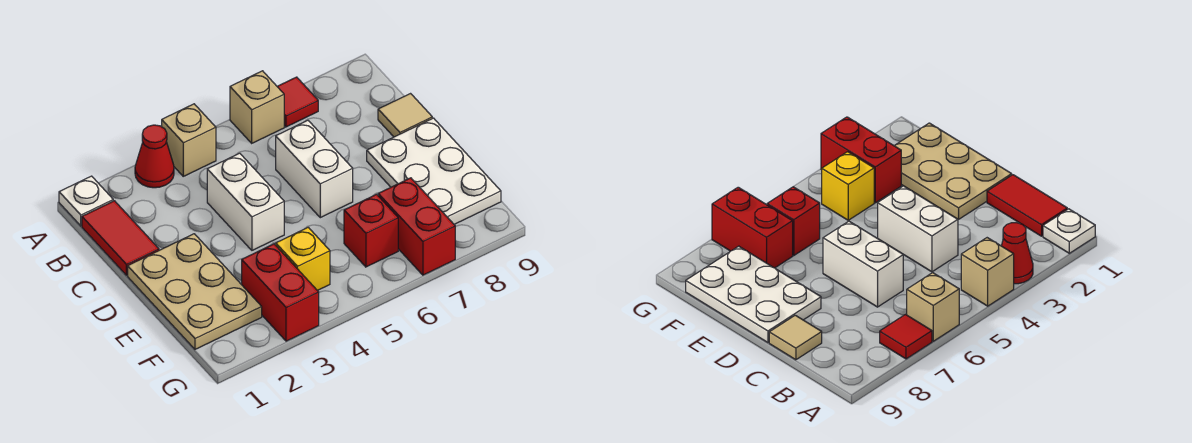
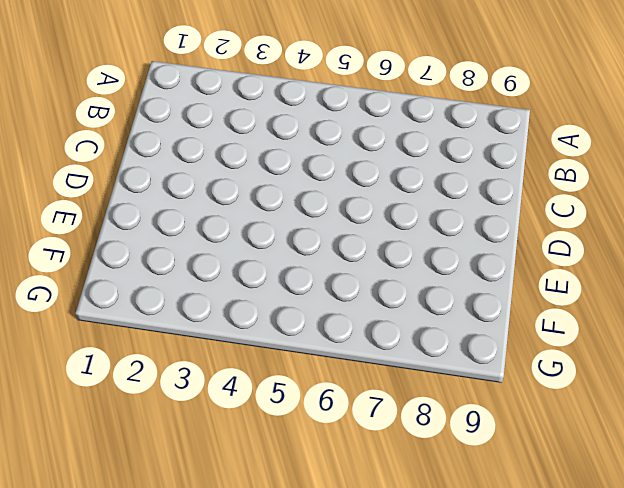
none -> white plate A1 level 1
none -> red cone A3 level 1
none -> tan brick A4 level 1

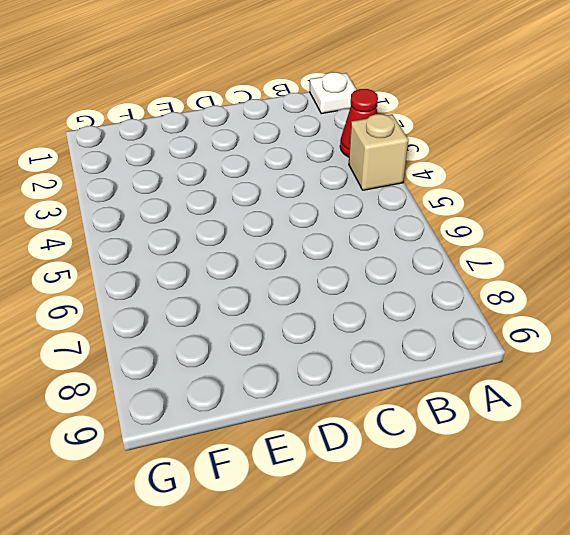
none -> tan brick A6 level 1
none -> red tile A7 level 1
none -> red tile B1:C1 level 1

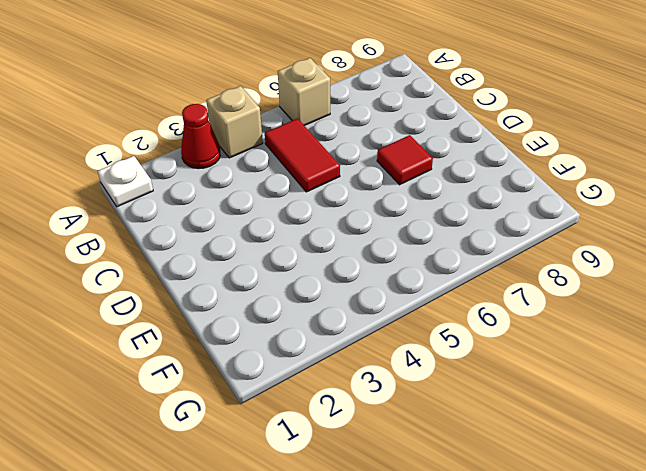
red tile B5:C5 level 1 -> red tile B1:C1 level 1
red tile D7 level 1 -> red tile A7 level 1
none -> white brick C4:D4 level 1
none -> white brick C6:D6 level 1
none -> tan tile C9 level 1

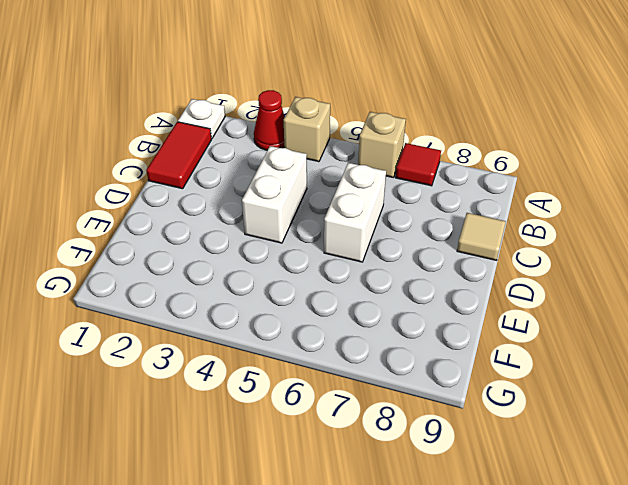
none -> tan plate D1:F2 level 1
none -> white plate D8:F9 level 1
none -> red brick F3:G3 level 1

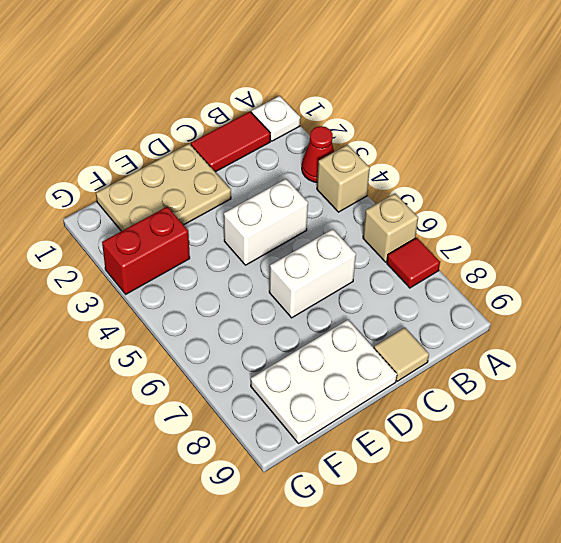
none -> yellow brick F4 level 1
none -> red brick F6 level 1
none -> red brick F7:G7 level 1

